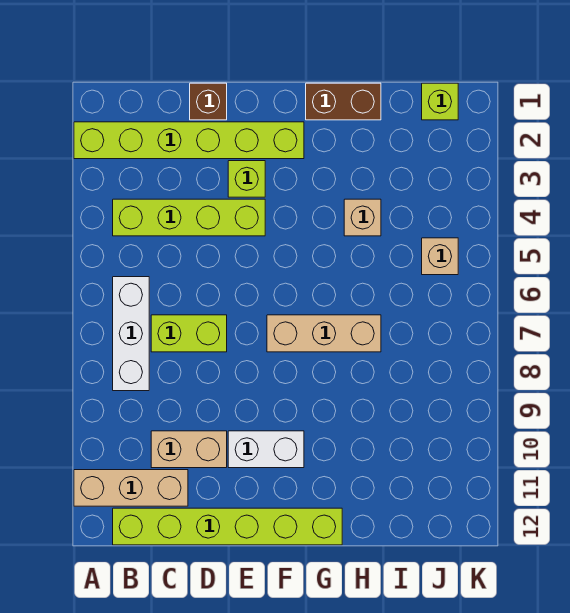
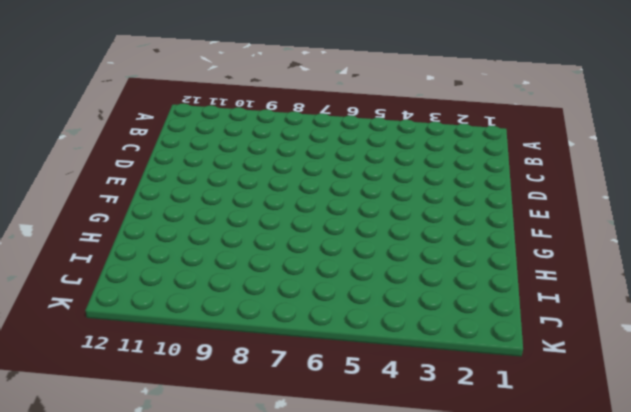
none -> lime brick A2:F2 level 1
none -> tan brick A11:C11 level 1
none -> lime brick B4:E4 level 1

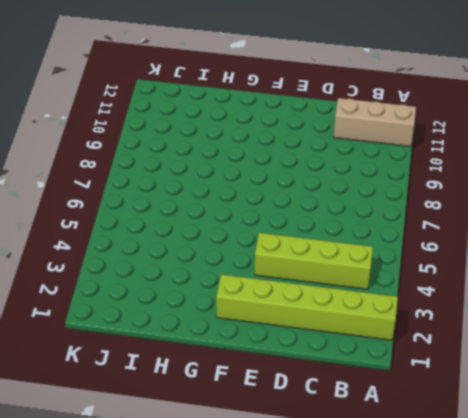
none -> white brick B6:B8 level 1
none -> lime brick B12:G12 level 1
none -> lime brick C7:D7 level 1

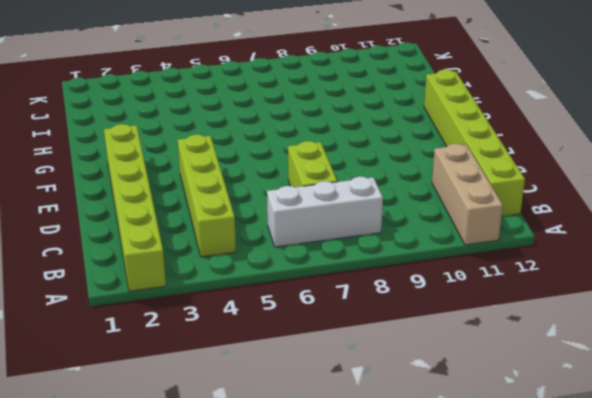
none -> tan brick C10:D10 level 1
none -> brown brick D1 level 1
none -> lime brick E3 level 1

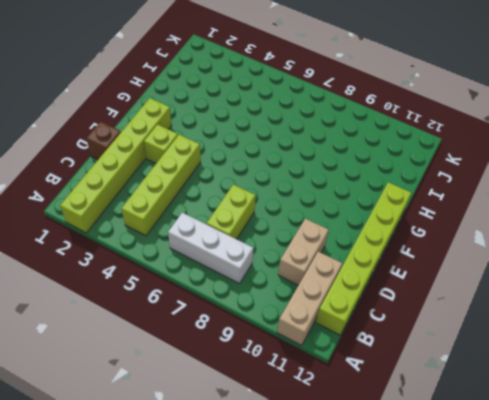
none -> white brick E10:F10 level 1
none -> tan brick F7:H7 level 1
none -> brown brick G1:H1 level 1

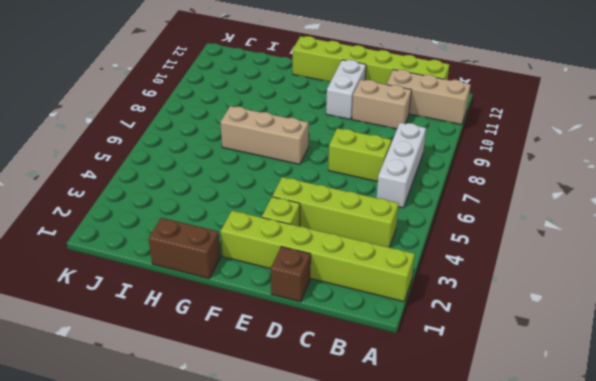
white brick E10:E11 level 1 -> white brick E10:F10 level 1
none -> tan brick H4 level 1
none -> lime brick J1 level 1
none -> tan brick J5 level 1

